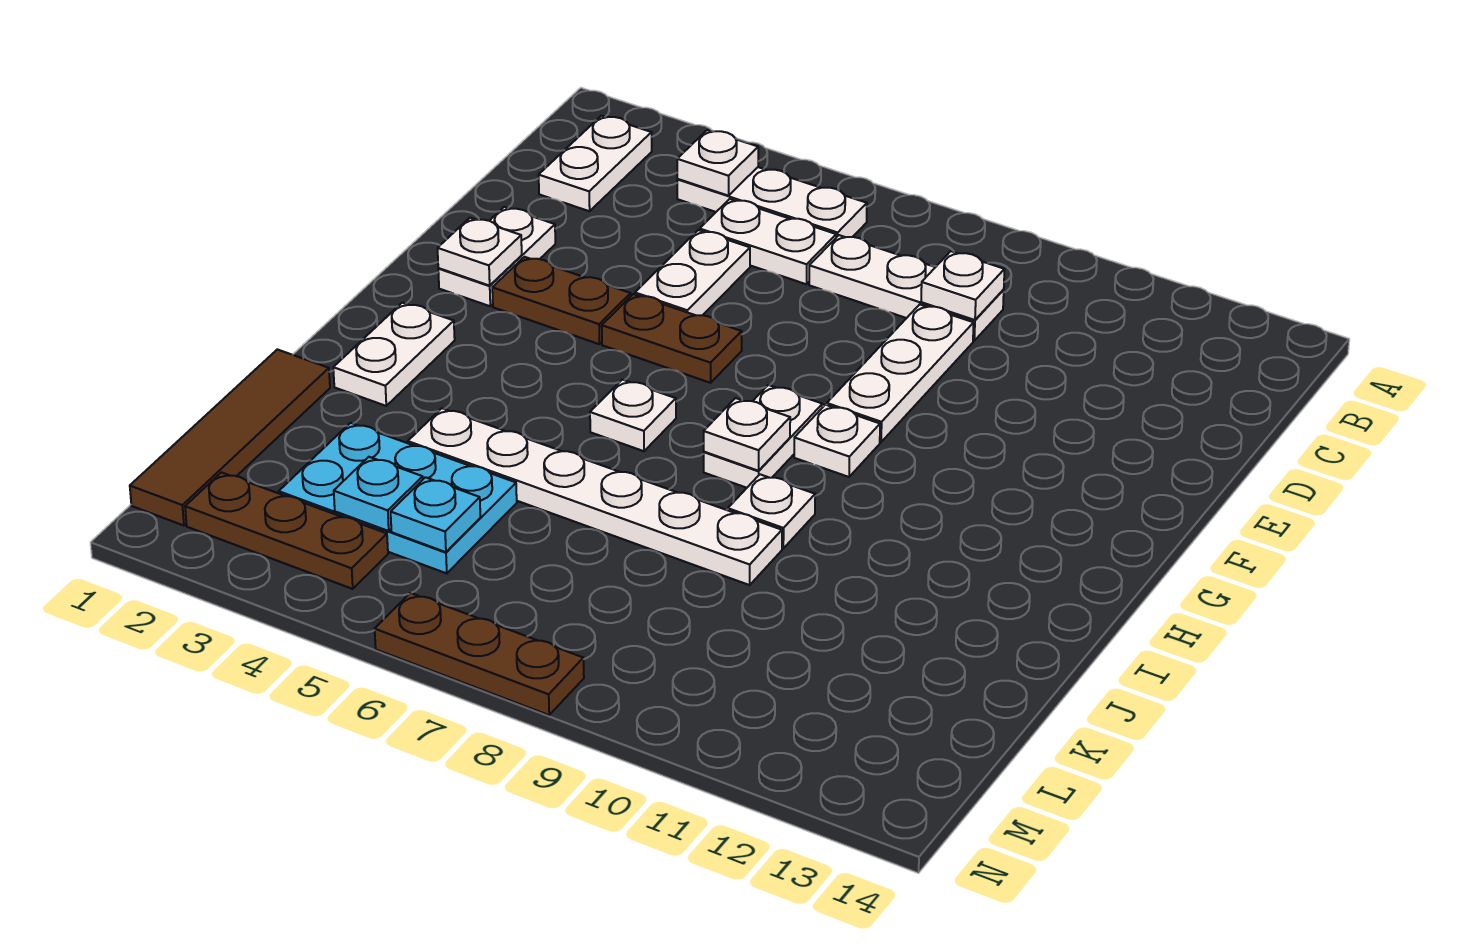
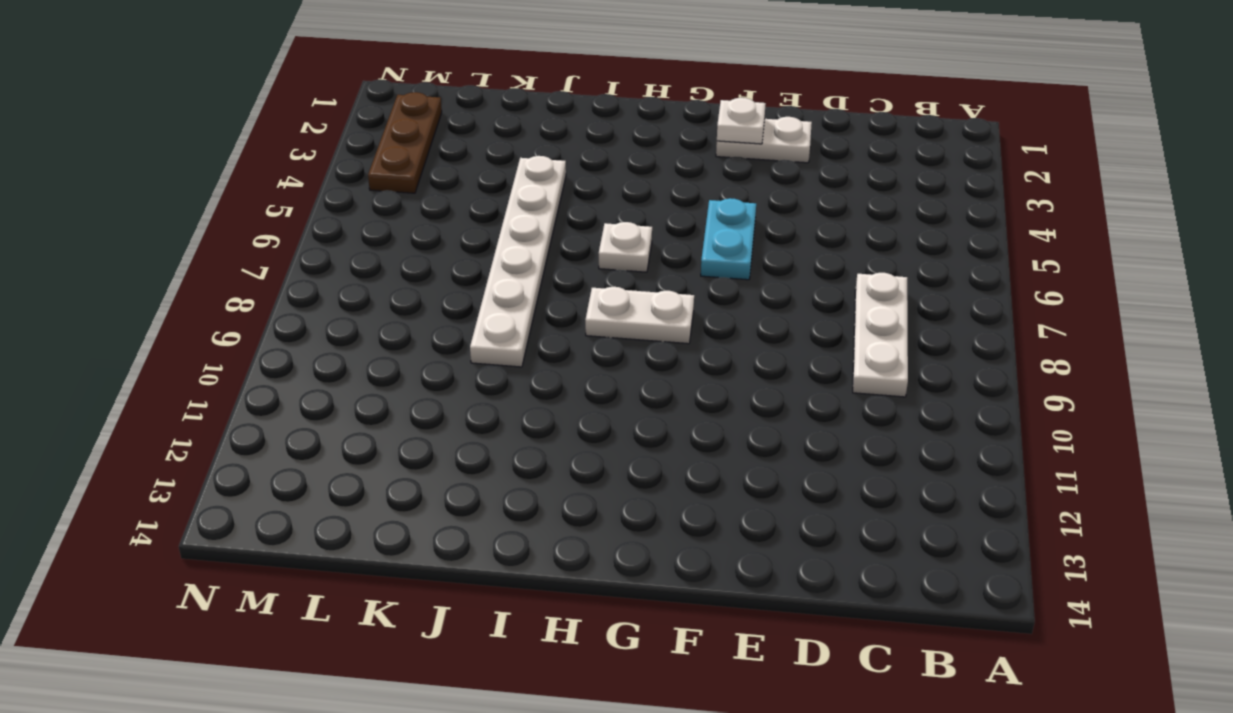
cyan plate F5:F6 level 1 -> brown plate F5:F6 level 1
none -> white plate B2:C2 level 1
none -> white plate B4:B6 level 1
none -> white plate C5:C6 level 1

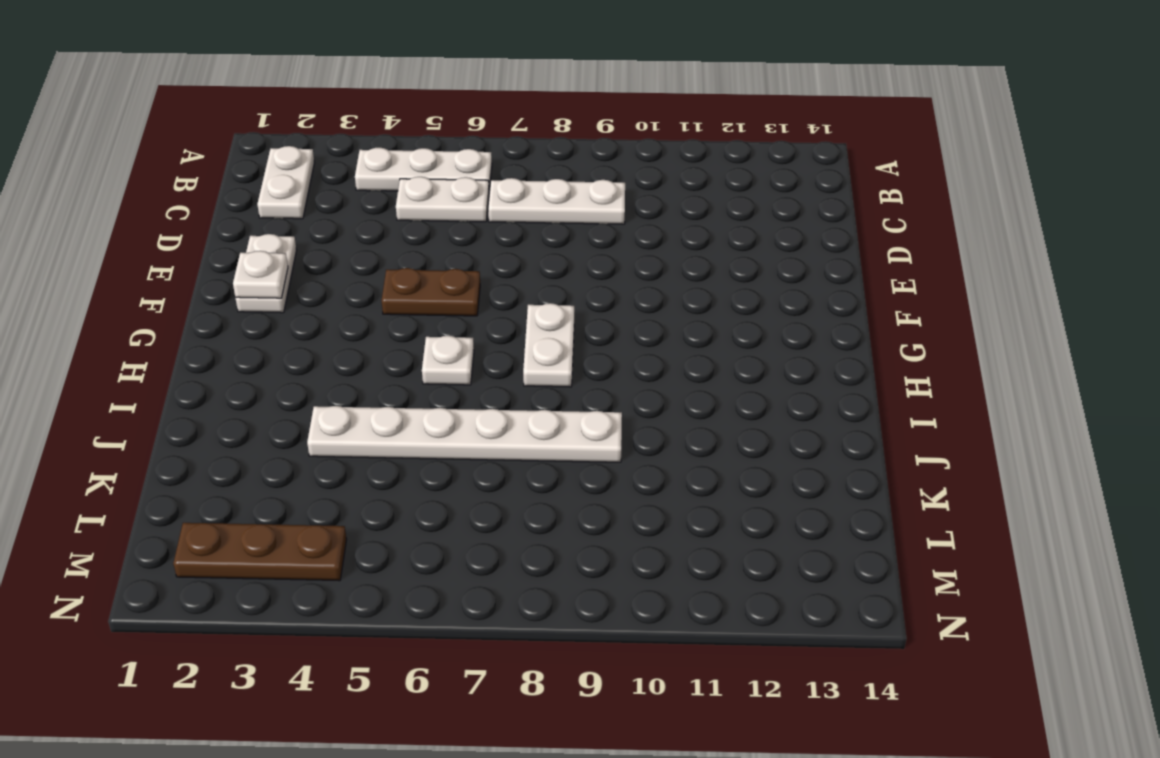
none -> white plate D5:E5 level 1
none -> white plate D9:F9 level 1
none -> brown plate F3:F4 level 1

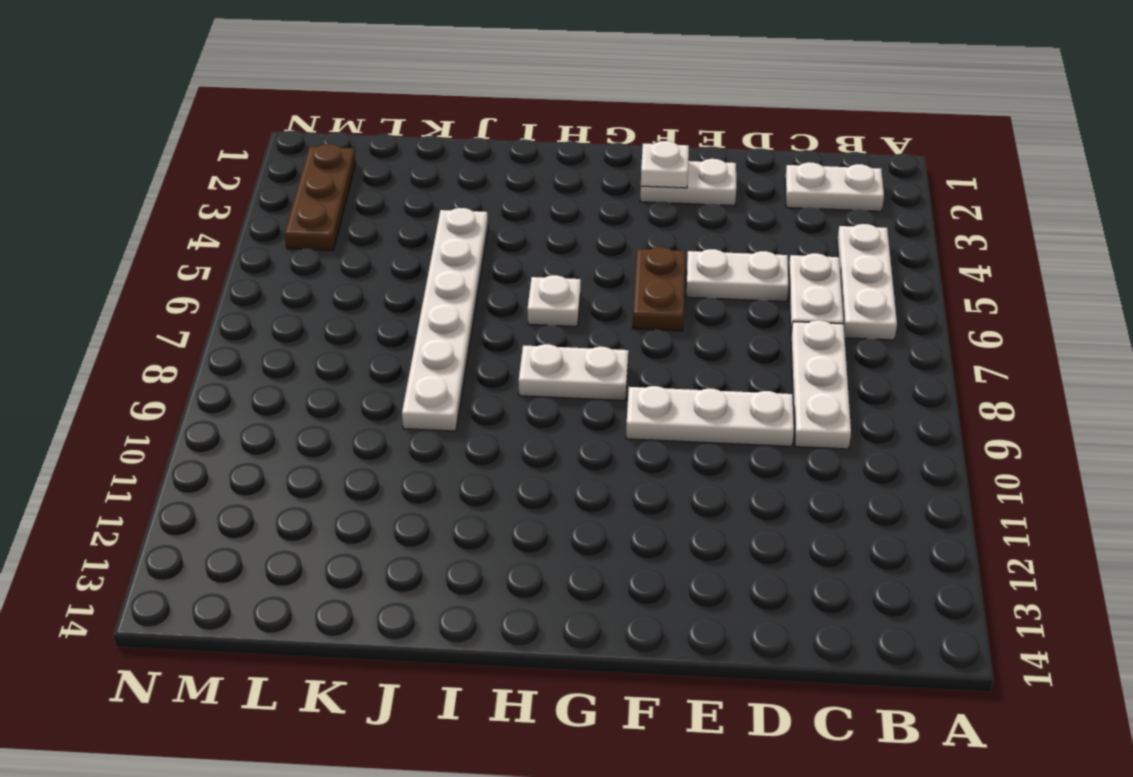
none -> brown plate F3:F4 level 1
none -> white plate G9 level 1
none -> white plate H2:I2 level 1

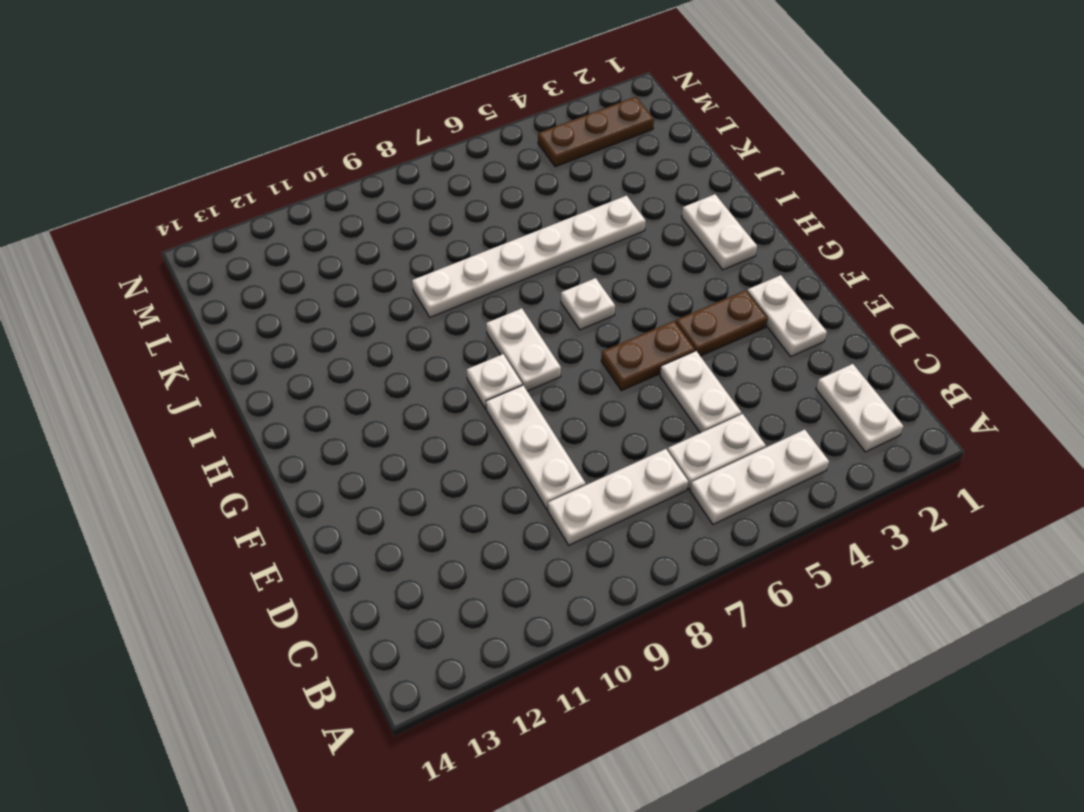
none -> white plate I9 level 1
none -> brown tile J1:M1 level 1
none -> cyan plate K3:L5 level 1

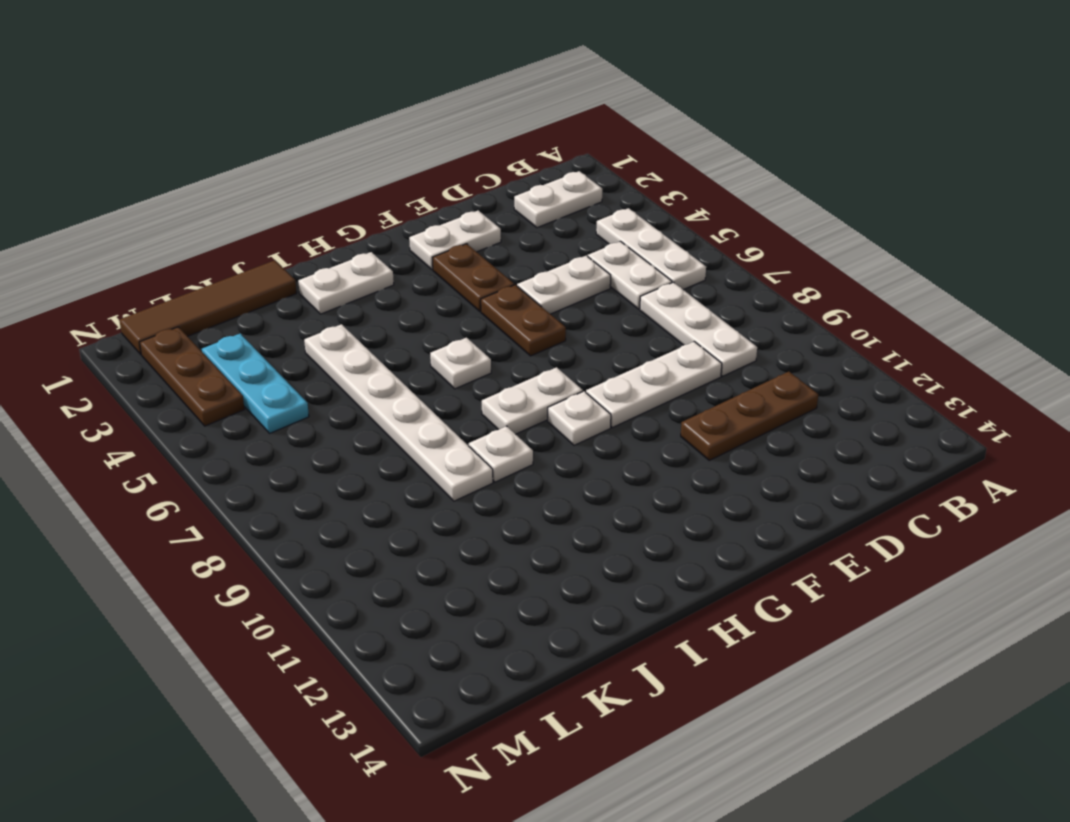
brown plate C11:E11 level 1 -> brown plate N6:N8 level 1
cyan plate L3:L5 level 1 -> cyan plate K3:L5 level 1
none -> white plate B4 level 2
none -> white plate C9 level 2
none -> white plate F2 level 2

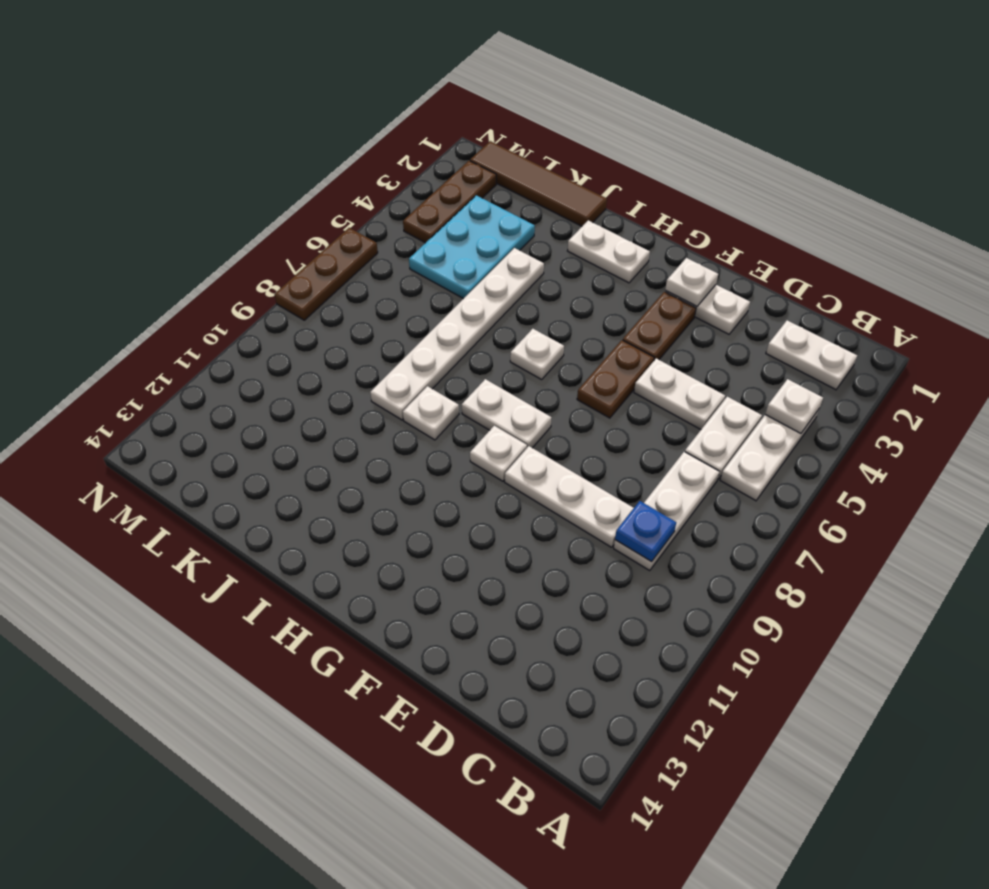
blue plate C9 level 2 -> white plate C9 level 2
none -> white plate H8 level 2
none -> cyan plate L4 level 2
none -> cyan plate L5 level 2

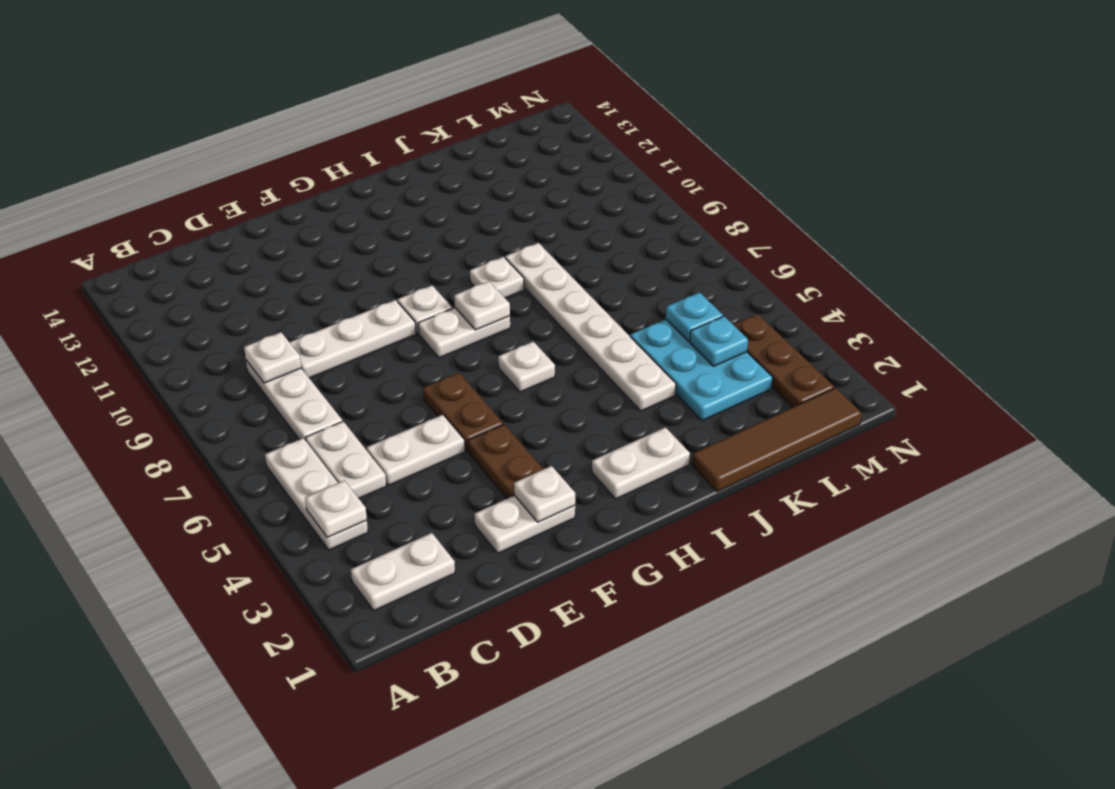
none -> brown plate N6:N8 level 1

